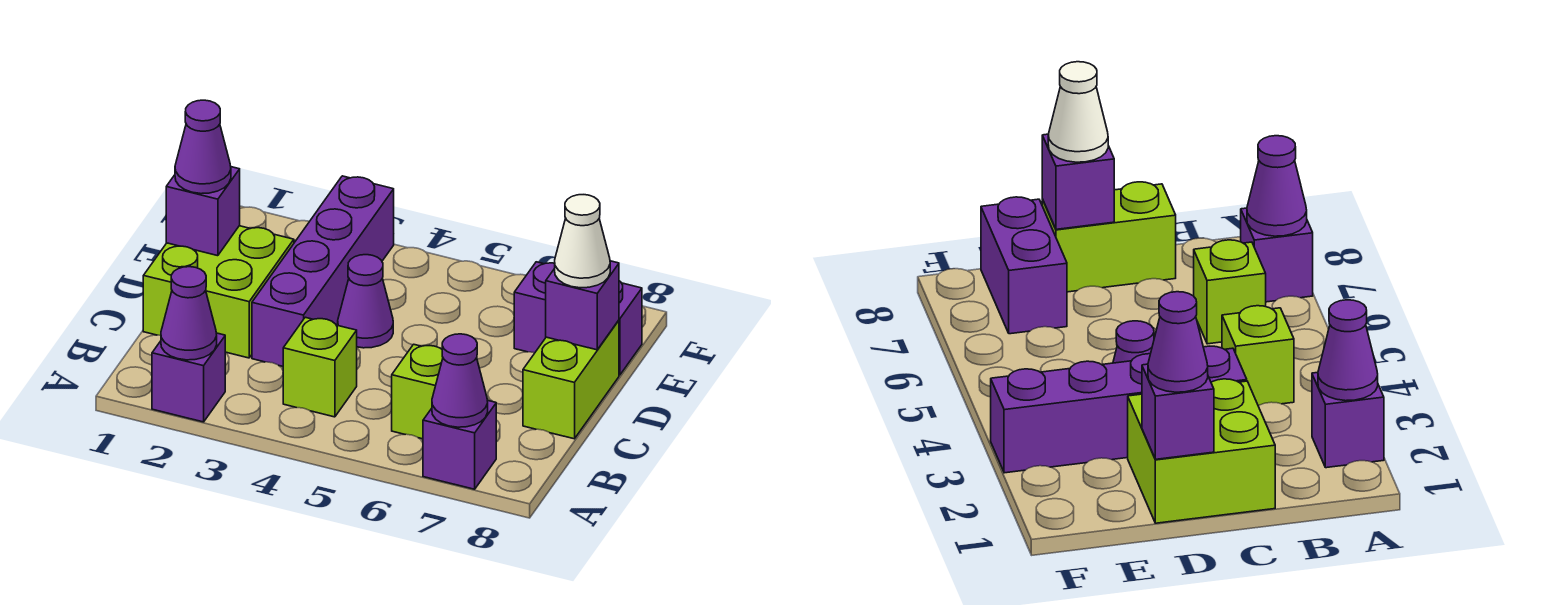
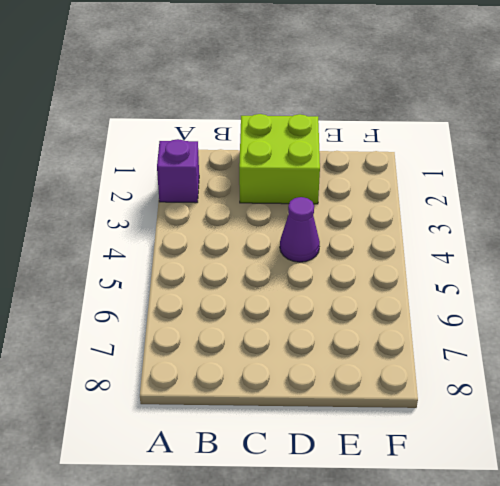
none -> purple brick A7 level 1
none -> lime brick B4 level 1
none -> lime brick B6 level 1

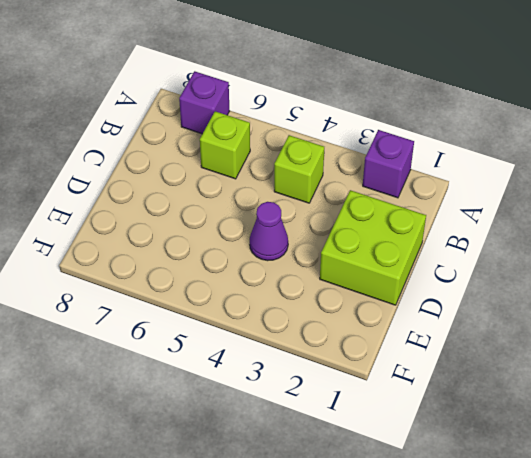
none -> purple brick C3:F3 level 1
none -> lime brick C8:D8 level 1
none -> purple brick E7:E8 level 1

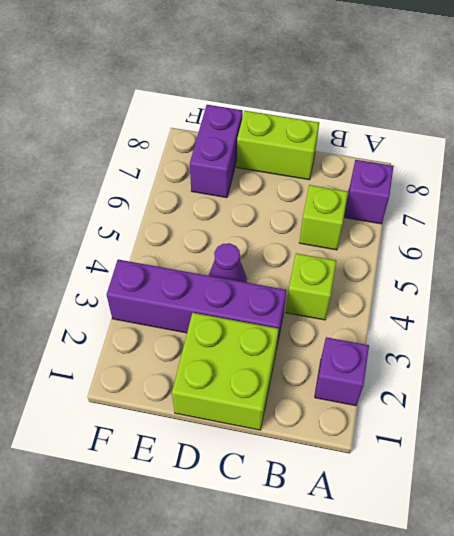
none -> purple cone A2 level 2
none -> purple cone A7 level 2
none -> purple brick D1 level 2

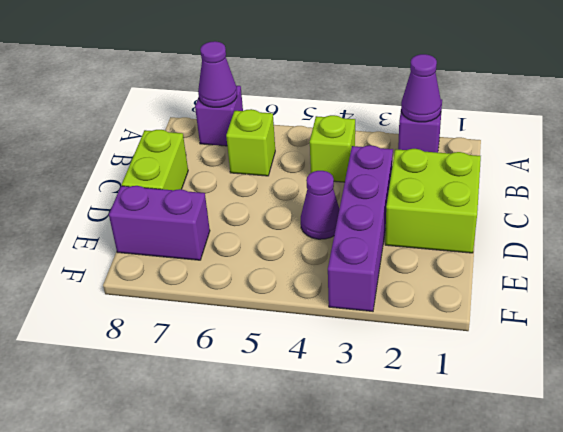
none -> purple brick D1 level 2
none -> purple brick D8 level 2
none -> purple cone D1 level 3

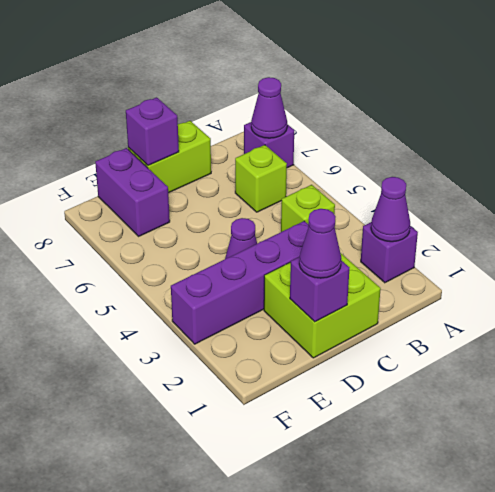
none -> white cone D8 level 3

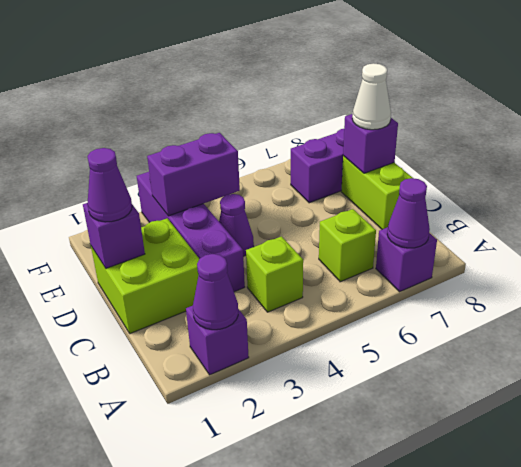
purple brick E3:E4 level 2 -> none

